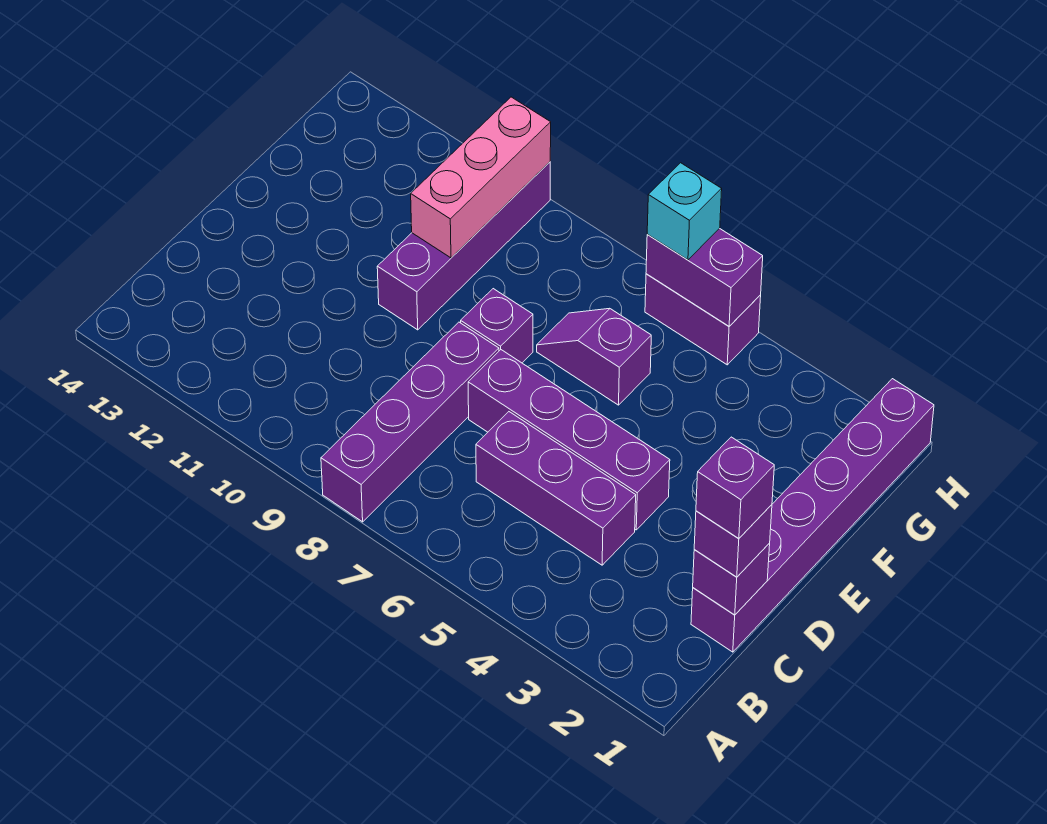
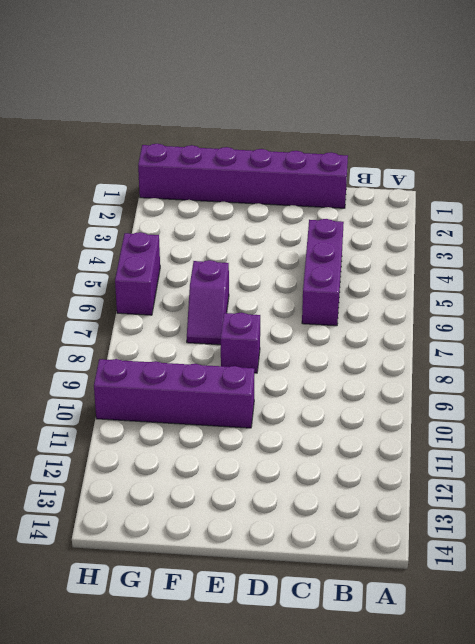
none -> purple brick A8:D8 level 1
none -> purple brick D4:D7 level 1
none -> purple brick C1 level 2

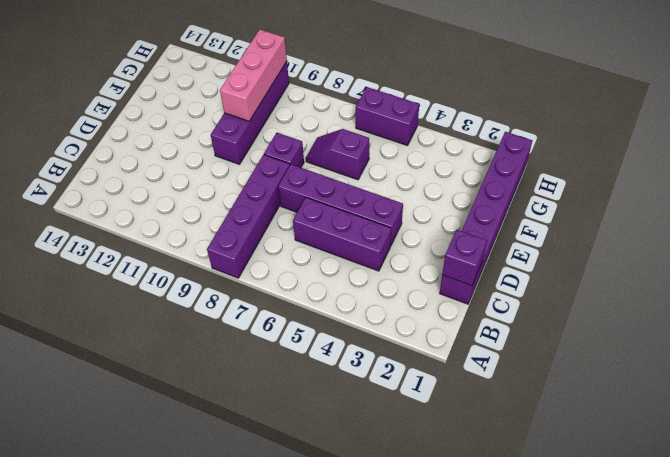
none -> purple brick H5:H6 level 2
none -> purple brick C1 level 3
none -> cyan brick H6 level 3

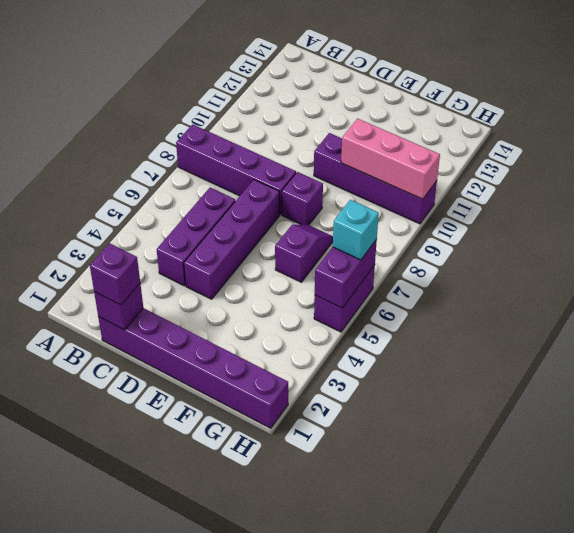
none -> purple brick C1 level 4

